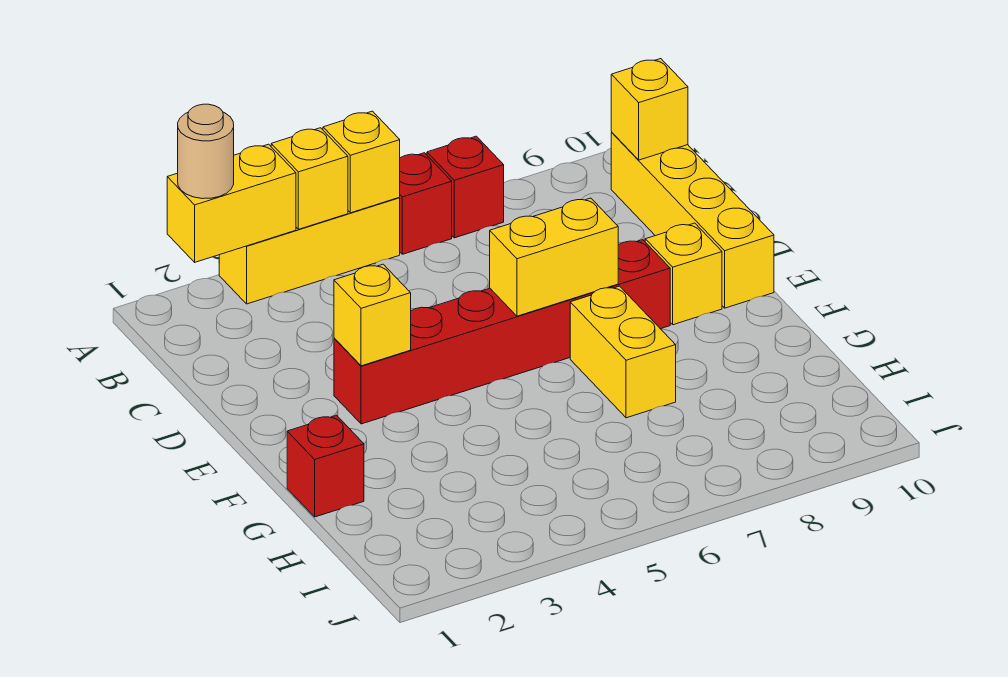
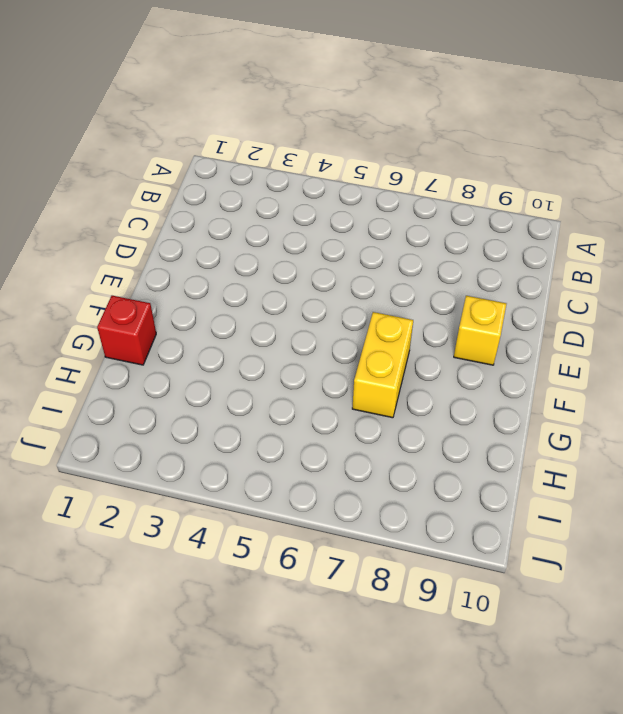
none -> yellow brick A3:A5 level 1
none -> red brick A6 level 1
none -> red brick A7 level 1

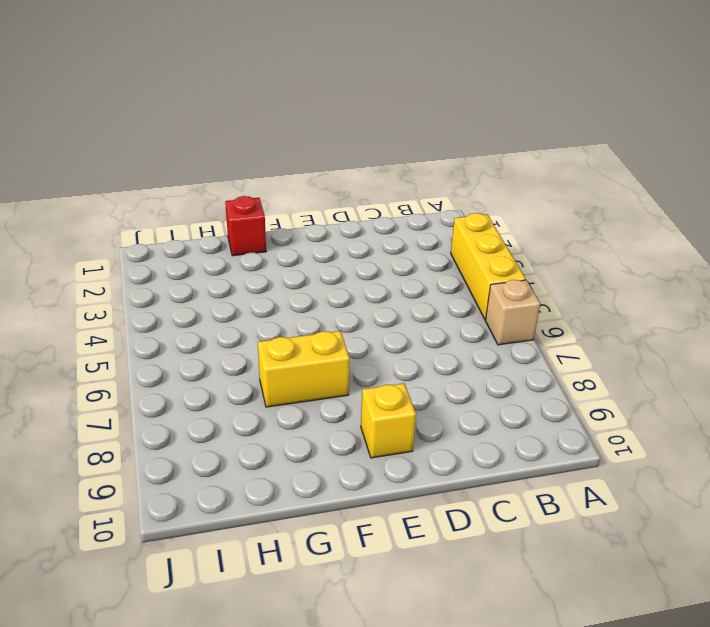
tan brick A6 level 1 -> red brick A6 level 1
none -> red brick A7 level 1
none -> yellow brick B10:E10 level 1
none -> red brick E3:E8 level 1

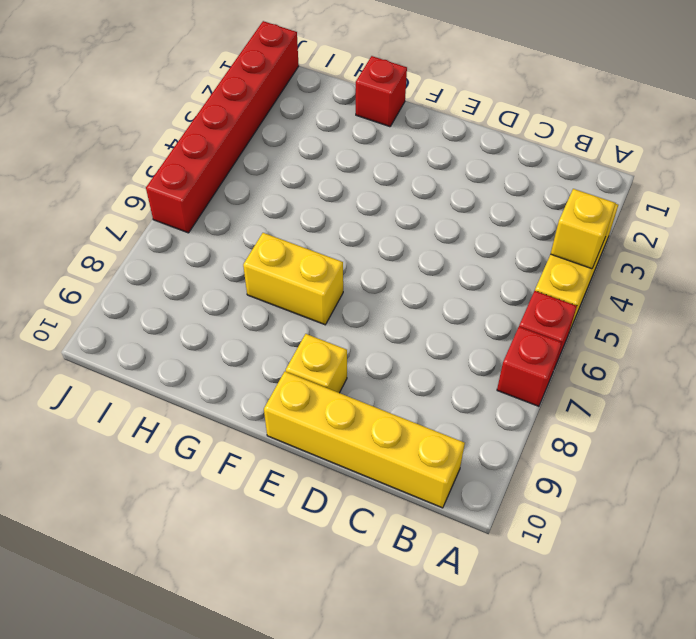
red brick J1:J6 level 1 -> red brick E3:E8 level 1
none -> yellow brick A2:A3 level 2
none -> yellow brick A5 level 2
none -> yellow brick B10 level 2

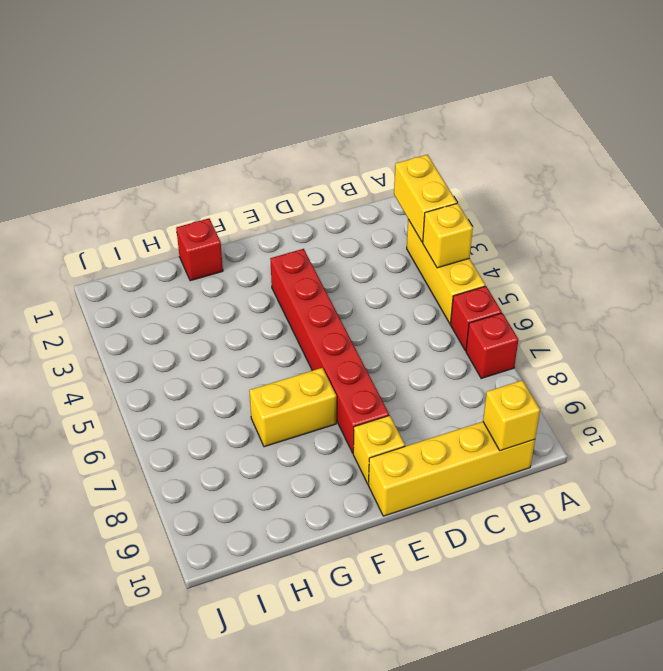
none -> yellow brick A5 level 2
none -> yellow brick E3 level 2
none -> yellow brick E6:E7 level 2

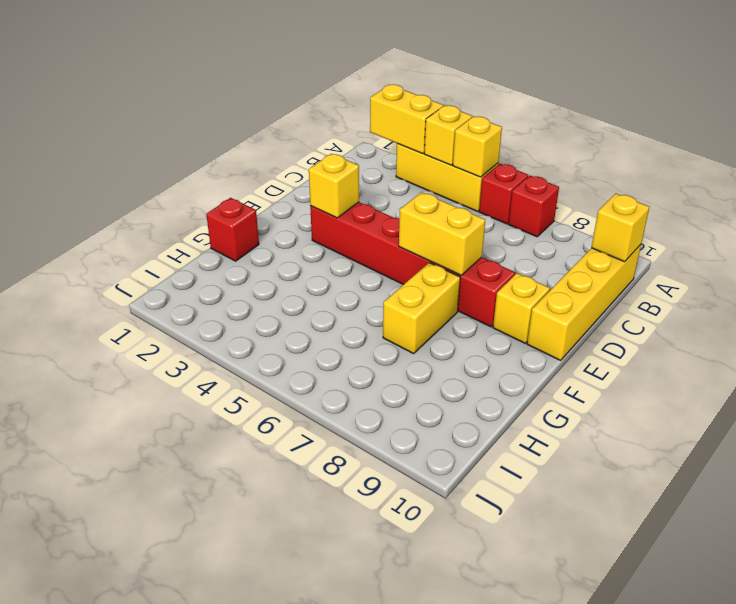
none -> tan round brick A2 level 3

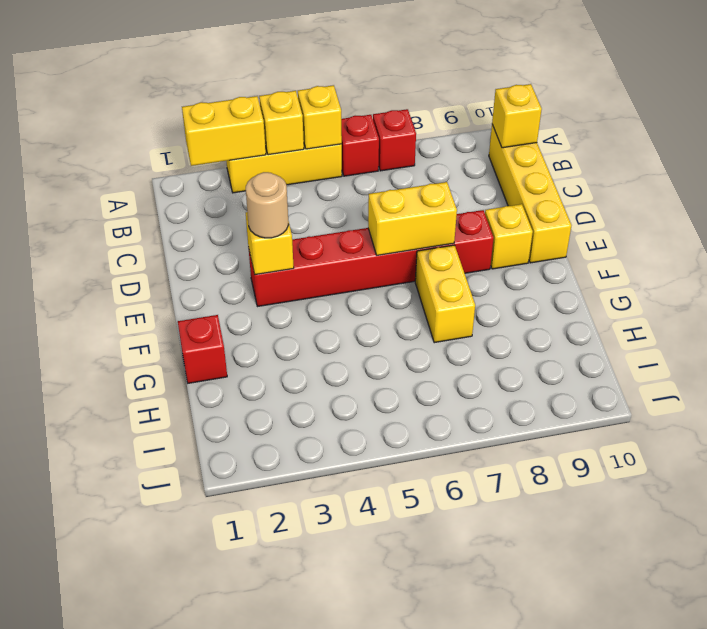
tan round brick E3 level 3 -> tan round brick A2 level 3

